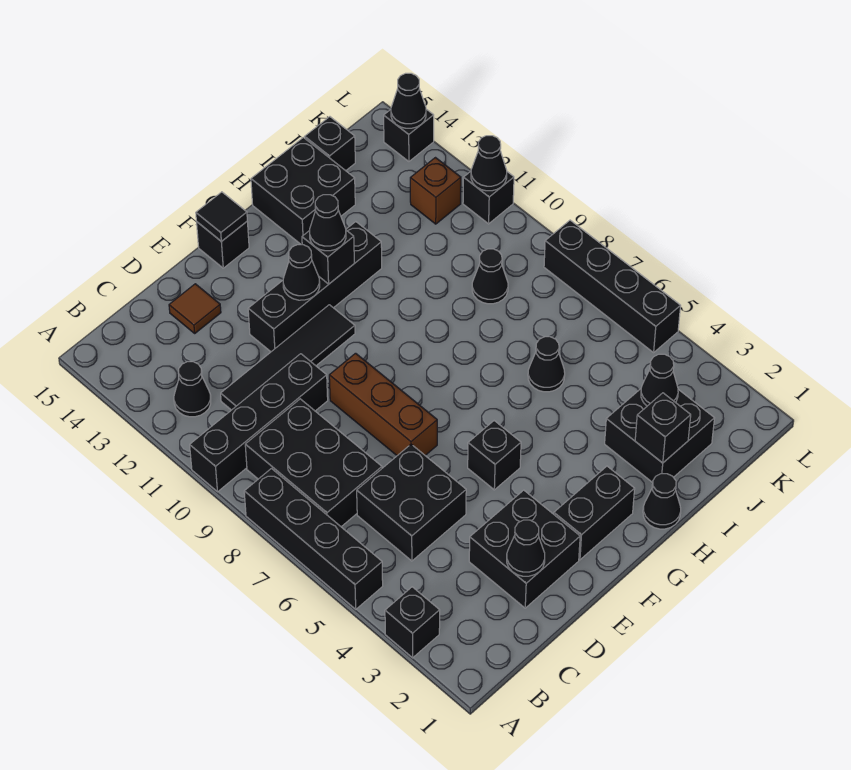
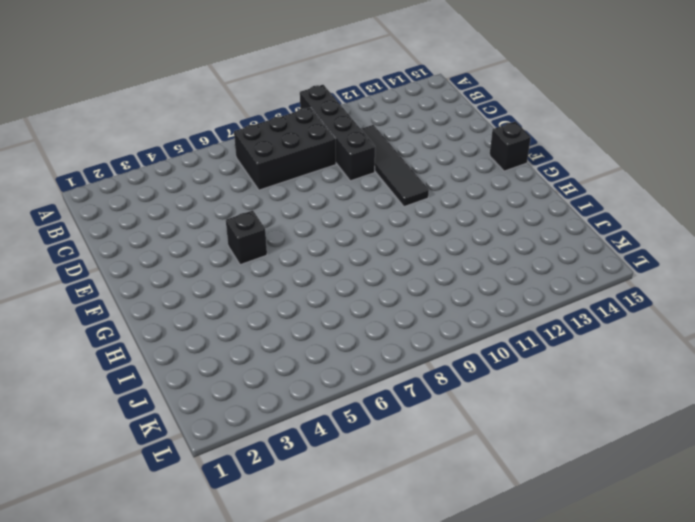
none -> black brick A3 level 1
none -> black brick A5:A8 level 1
none -> black cone B12 level 1
none -> black brick C5:D6 level 1

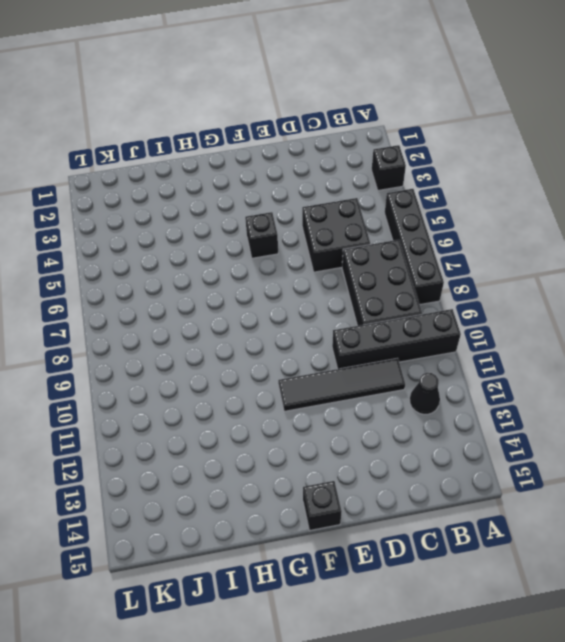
none -> black brick D2:E3 level 1
none -> brown tile D14 level 1
none -> brown brick E7:E9 level 1
none -> black brick E12:H12 level 1

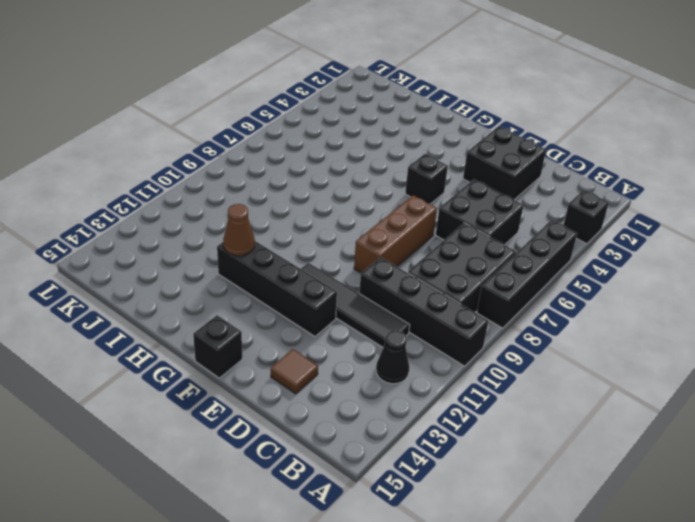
brown cone H12 level 2 -> none
none -> black brick F2:G2 level 1
none -> black cone H1 level 1
none -> black brick H14:I15 level 1
none -> black brick I2:J3 level 1

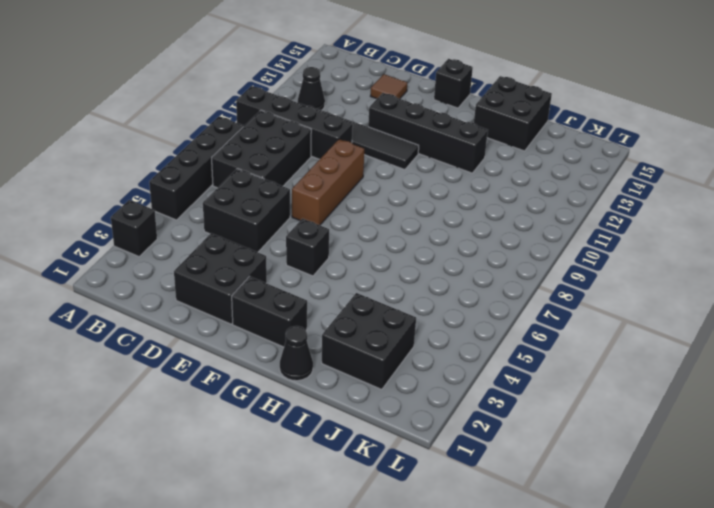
none -> black cone I6 level 1
none -> black cone J9 level 1
none -> black brick J15 level 1
none -> brown brick K12 level 1

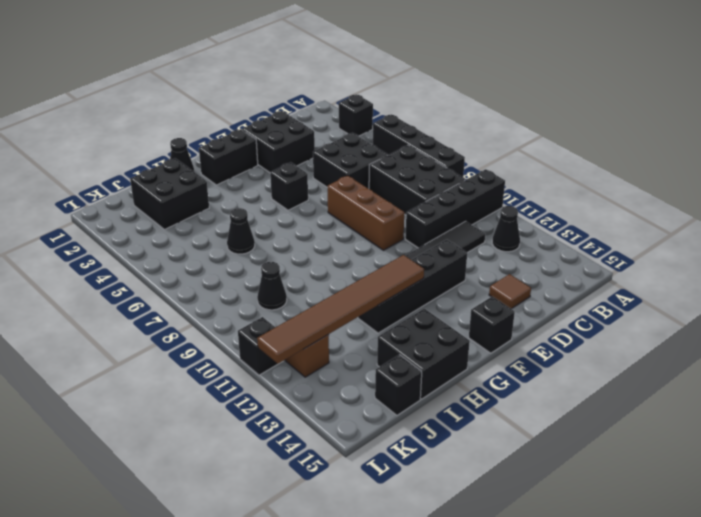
brown tile G12:L12 level 2 -> black brick G12 level 2
none -> black brick L5:L8 level 1
none -> black brick L14 level 1
none -> black cone D2 level 2
none -> black cone F12 level 2

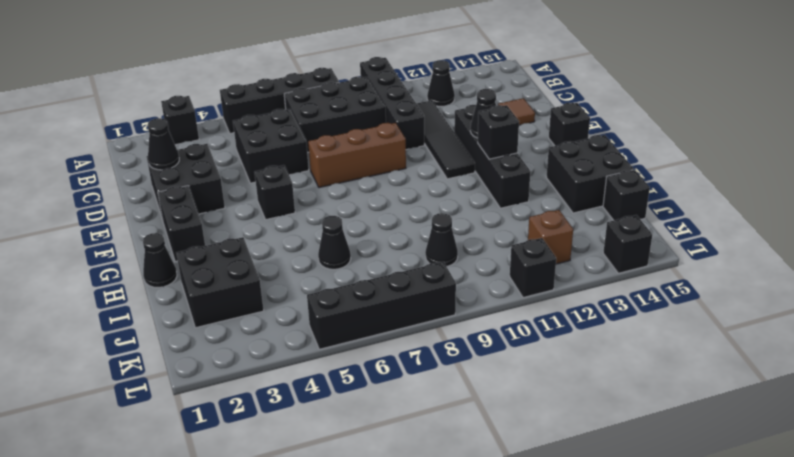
none -> black tile F15 level 2
none -> black brick I2 level 2
none -> black cone J3 level 2
none -> black cone L11 level 2

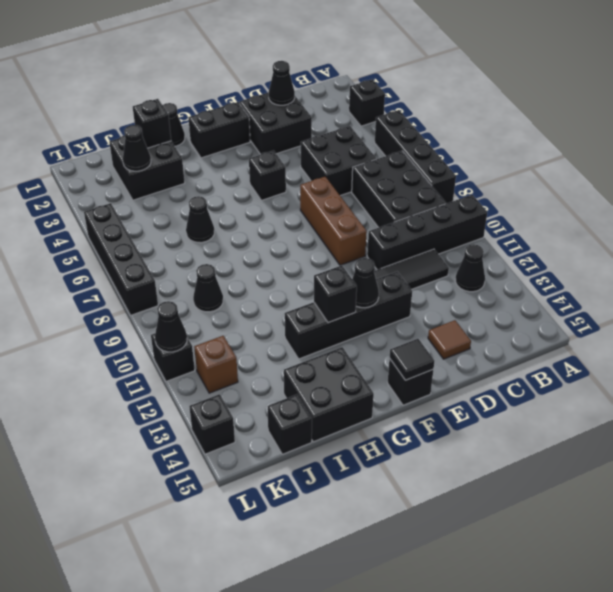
none -> black cone L14 level 2
none -> black cone G12 level 3

